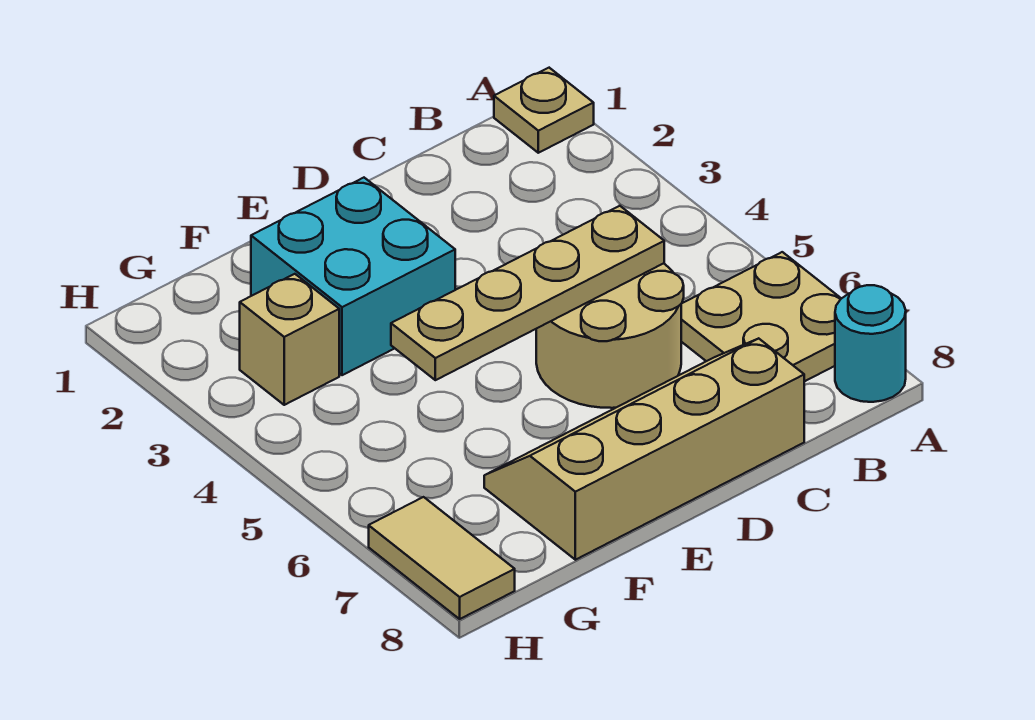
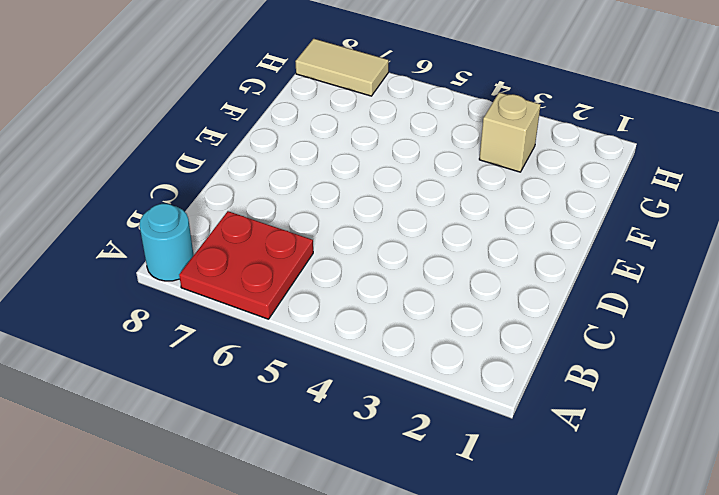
red plate A6:B7 level 1 -> tan plate A6:B7 level 1
none -> tan plate A1 level 1
none -> tan round brick C5:D6 level 1

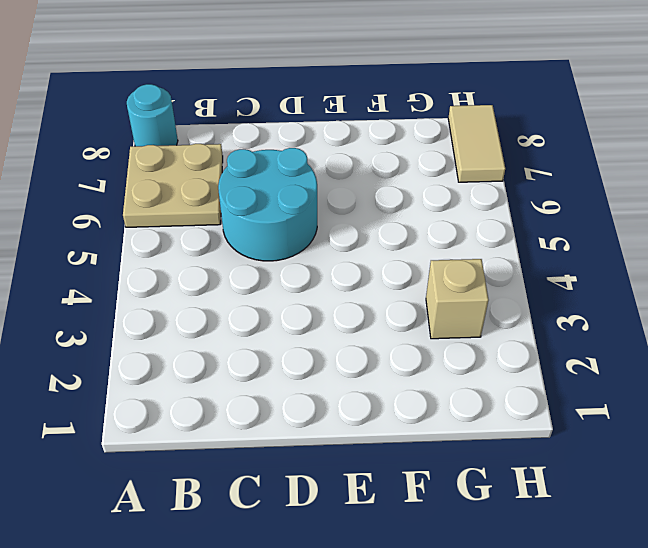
cyan round brick C5:D6 level 1 -> tan round brick C5:D6 level 1
none -> tan plate A1 level 1
none -> tan slope C7:F8 level 1 top 8

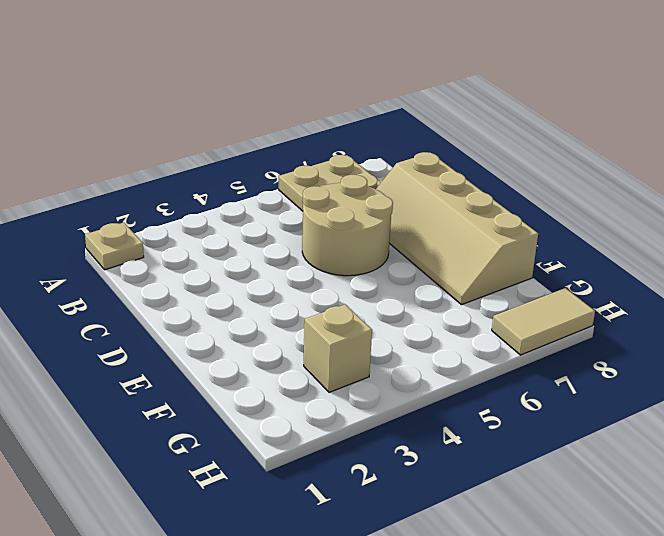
none -> cyan round brick A8 level 1
none -> cyan brick E2:F3 level 1

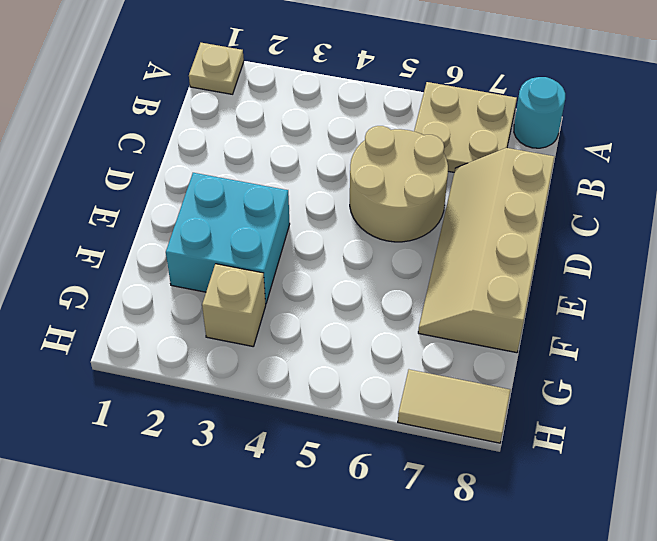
none -> tan plate C5:F5 level 2

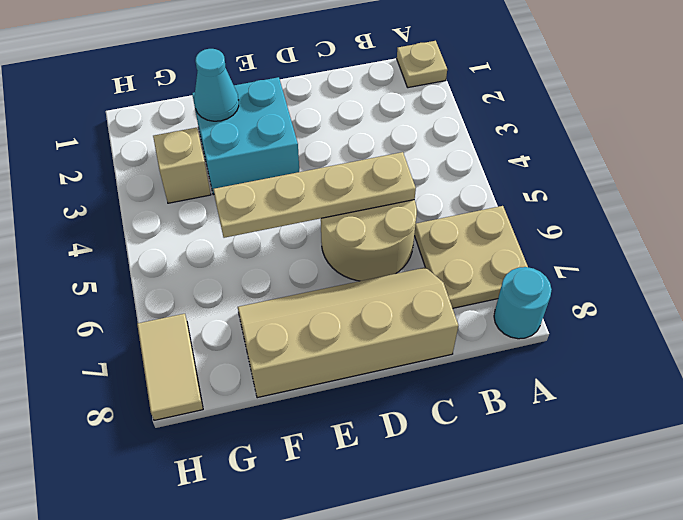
cyan cone F2 level 2 -> none

